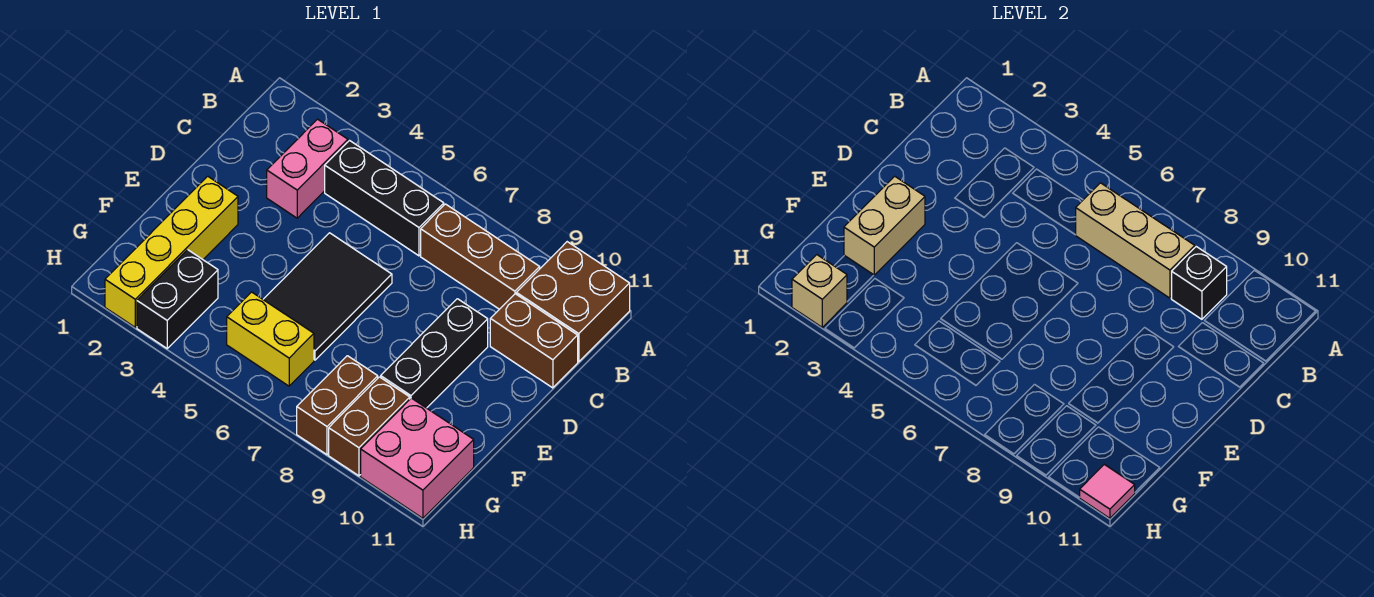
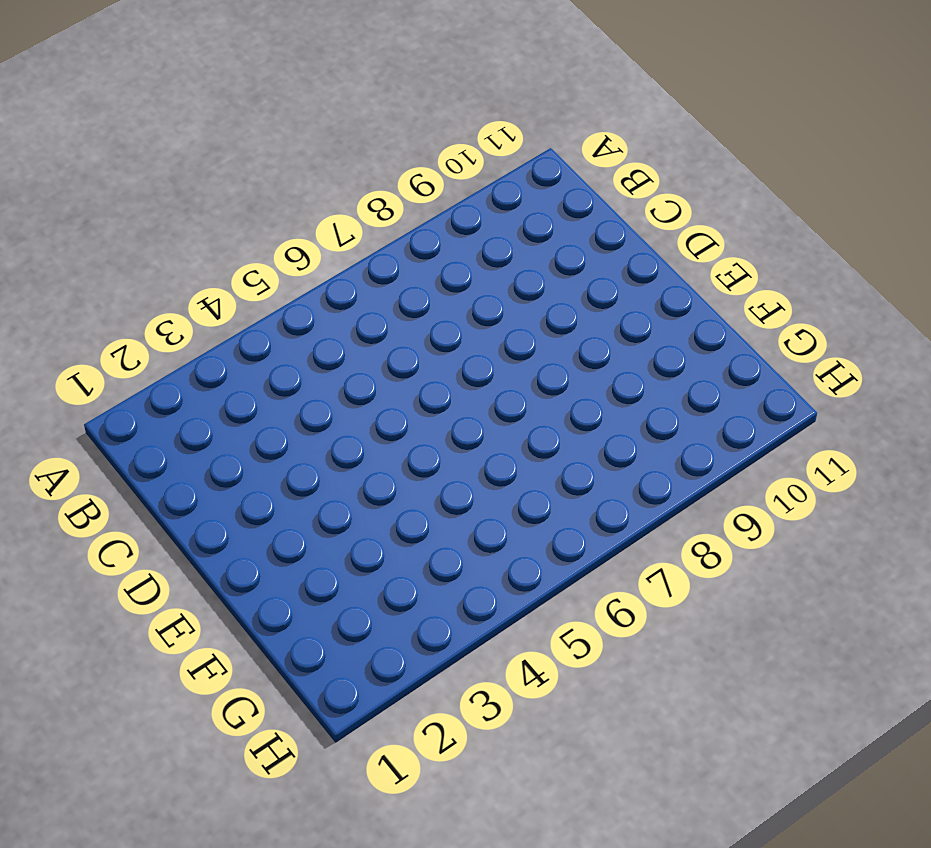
none -> brown brick A10:B11 level 1
none -> pink brick B3:C3 level 1
none -> black brick B4:B6 level 1

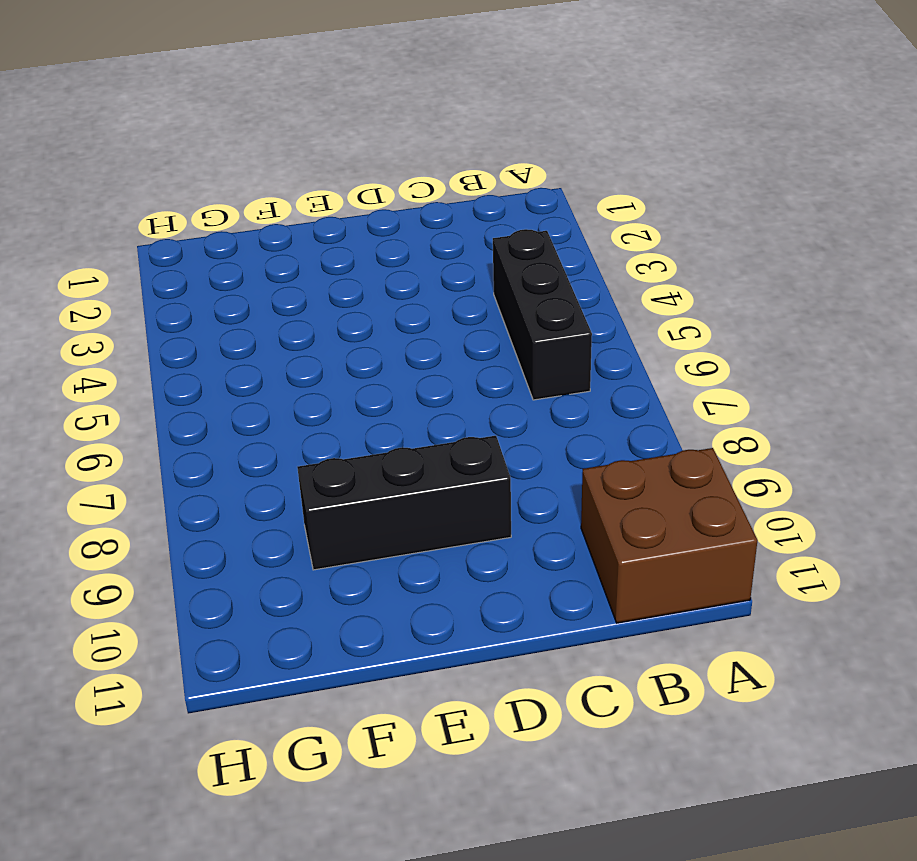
none -> pink brick B3:C3 level 1
none -> brown brick B7:B9 level 1
none -> brown brick C10:C11 level 1

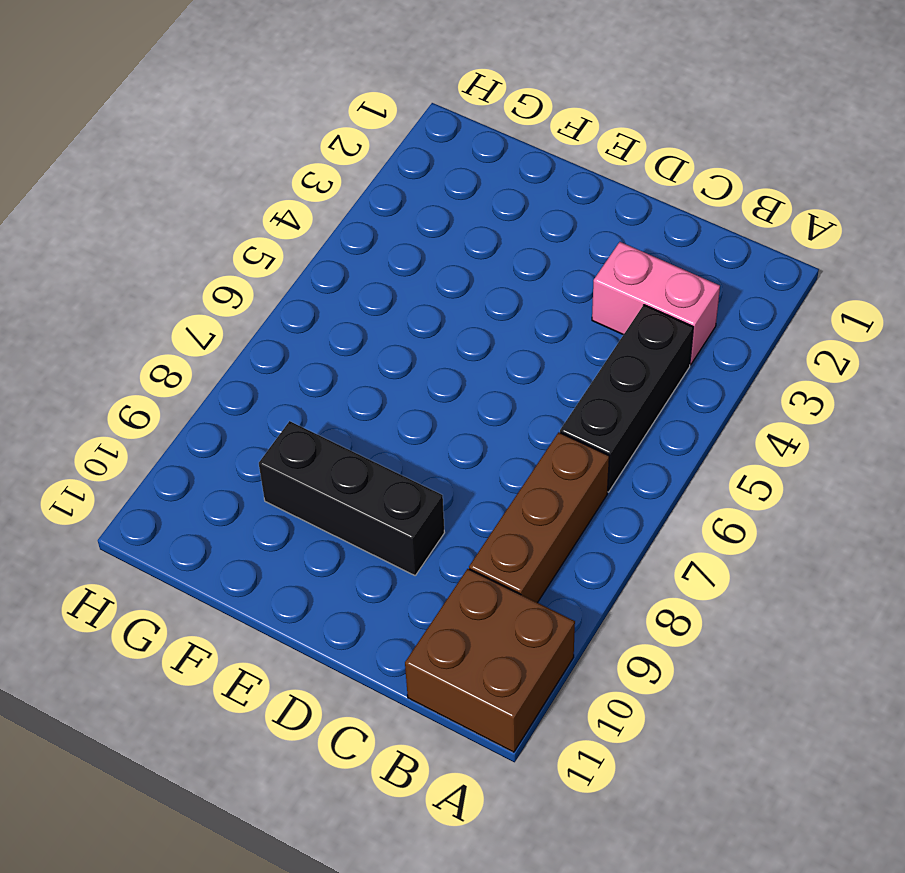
none -> brown brick C10:C11 level 1
none -> black tile D5:F6 level 1
none -> yellow brick E2:H2 level 1

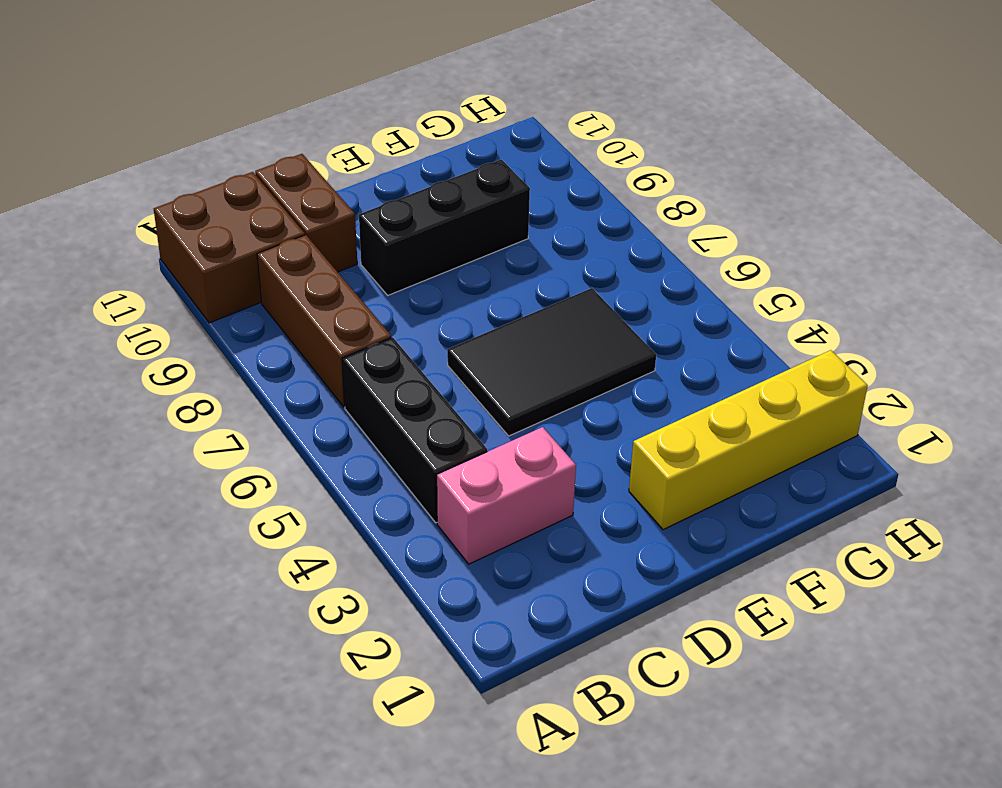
none -> black brick G3:H3 level 1
none -> yellow brick G5:G6 level 1
none -> brown brick G8:H8 level 1

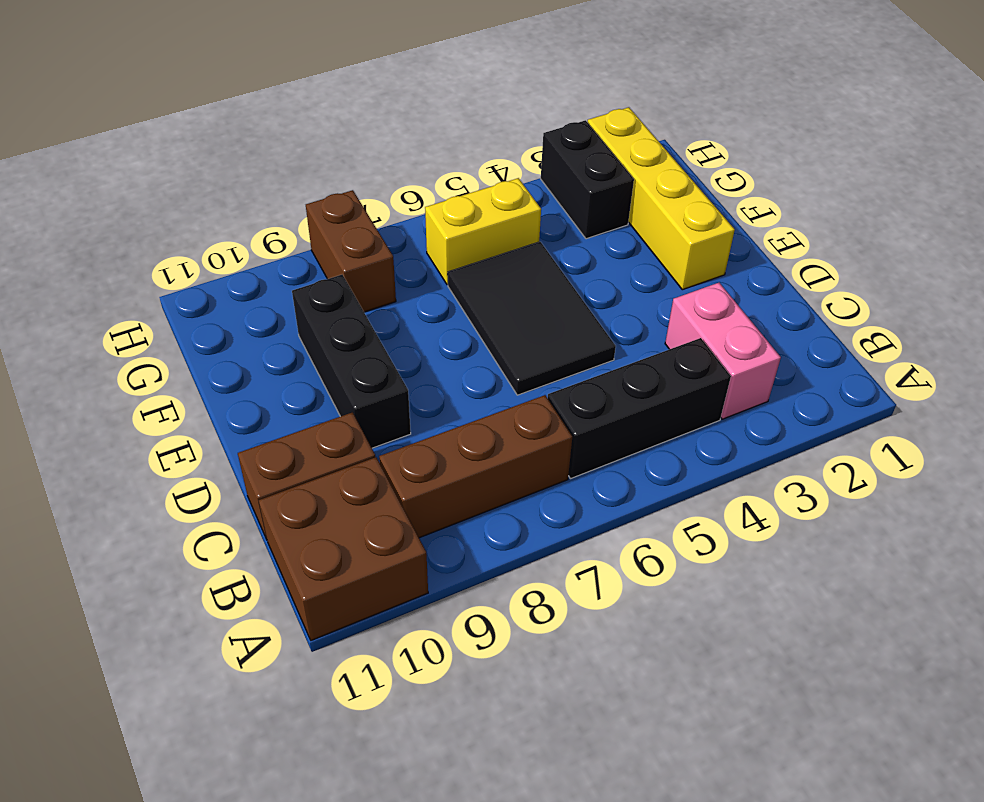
none -> brown brick G9:H9 level 1
none -> pink brick G10:H11 level 1
none -> tan brick B6:B8 level 2

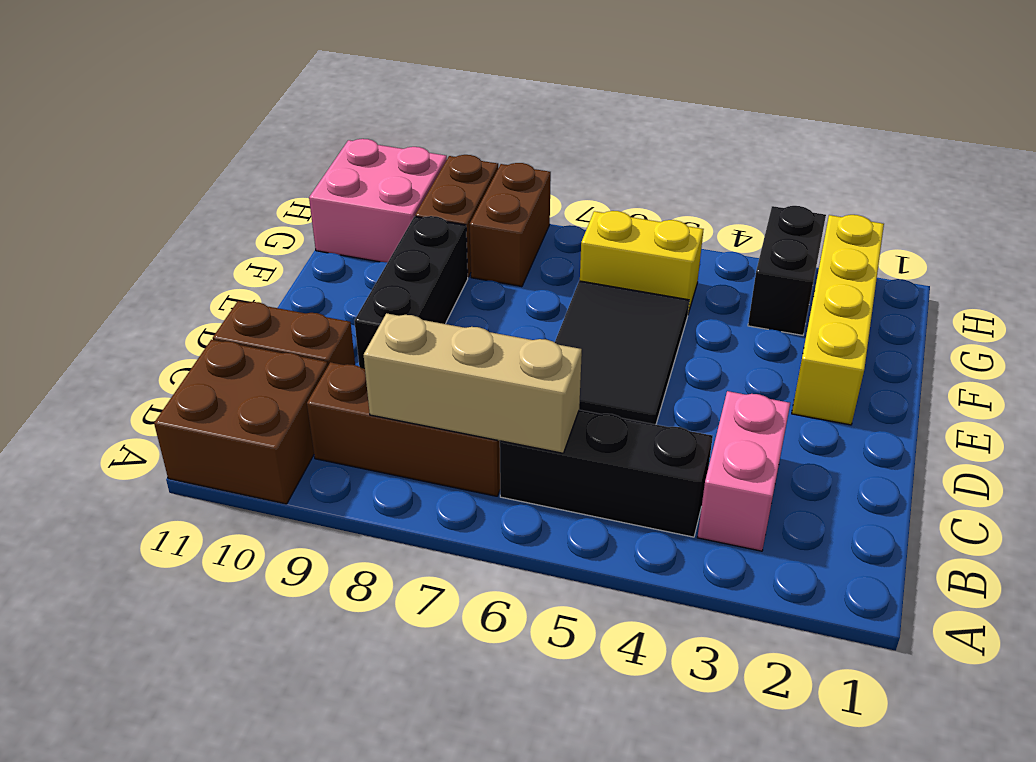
none -> black brick B9 level 2
none -> tan brick E2:F2 level 2
none -> tan brick H2 level 2

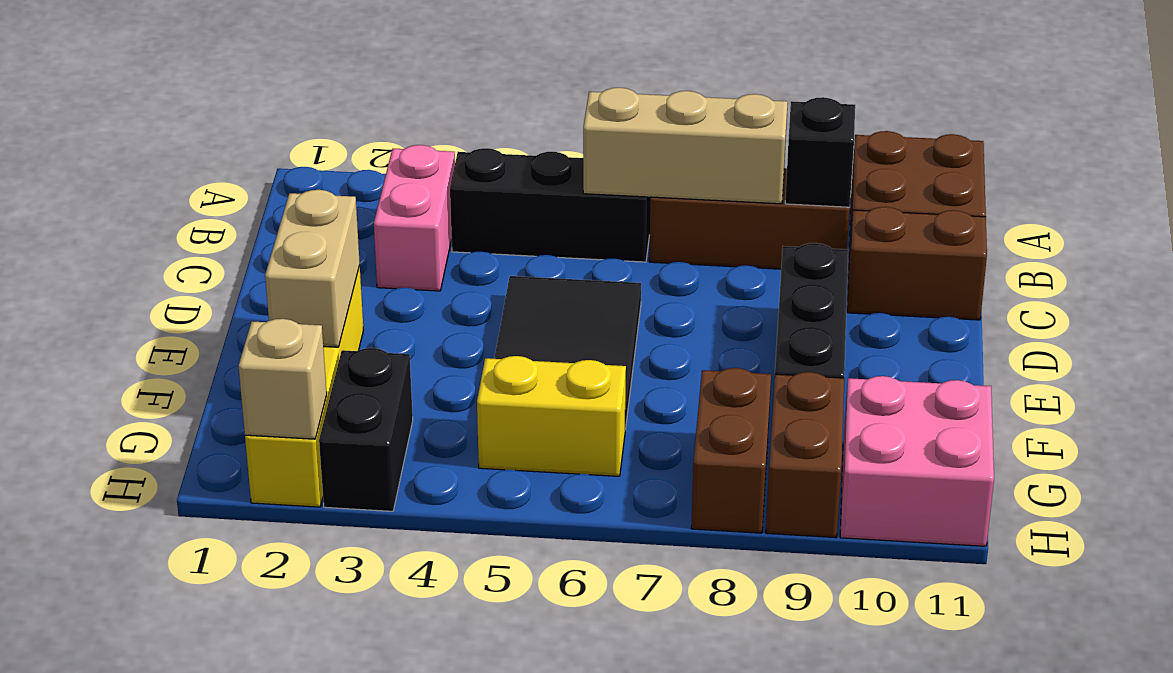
none -> pink tile H11 level 2

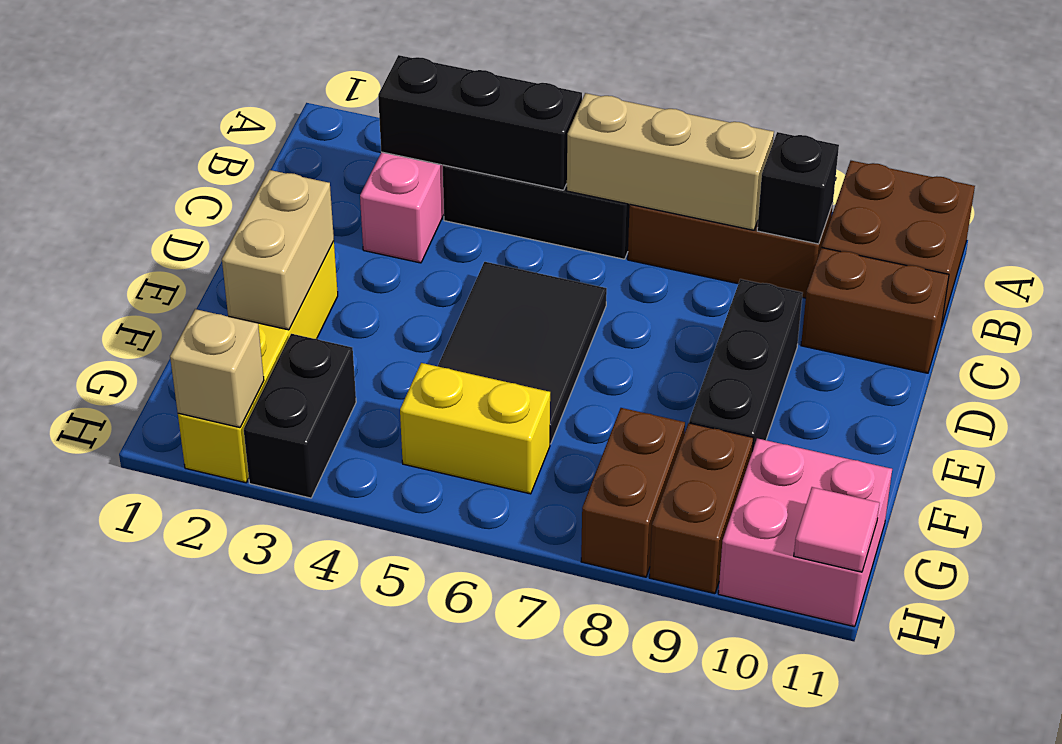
black brick B3:B5 level 2 -> none

